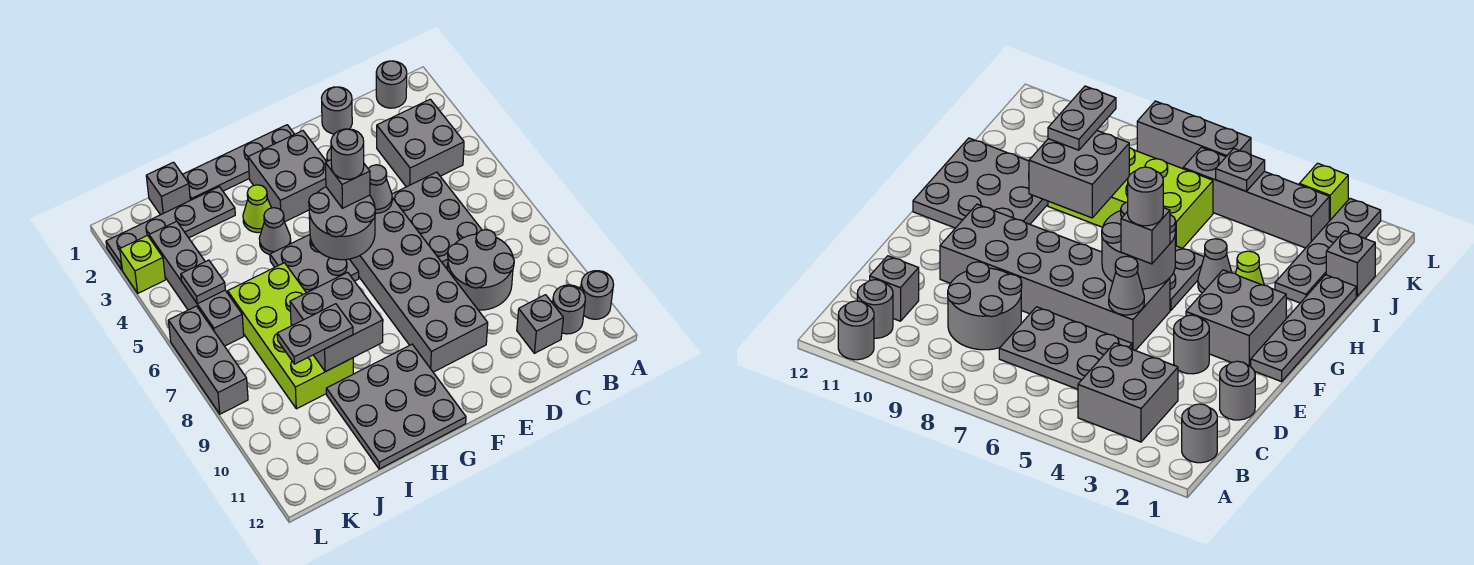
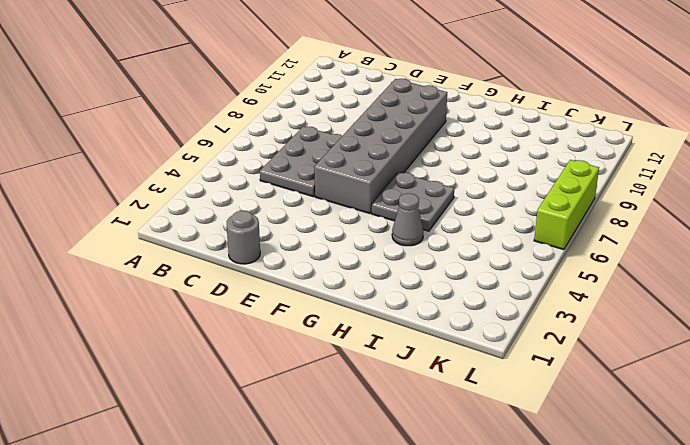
lime brick L6:L8 level 1 -> grey brick L6:L8 level 1
none -> grey round brick A11 level 1
none -> grey round brick B1 level 1
none -> grey brick B3:C4 level 1

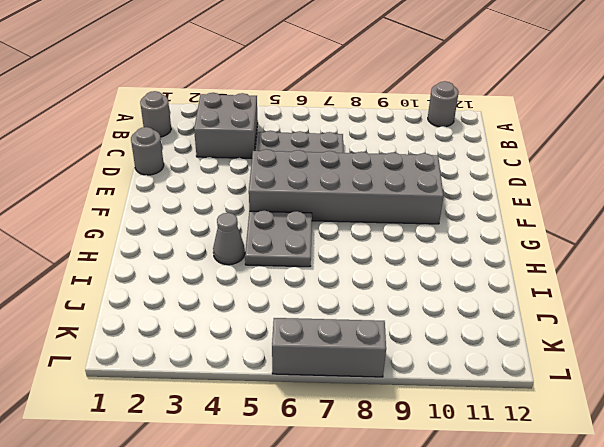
none -> grey round brick B11 level 1
none -> grey round brick C8:D9 level 1
none -> grey brick C11 level 1

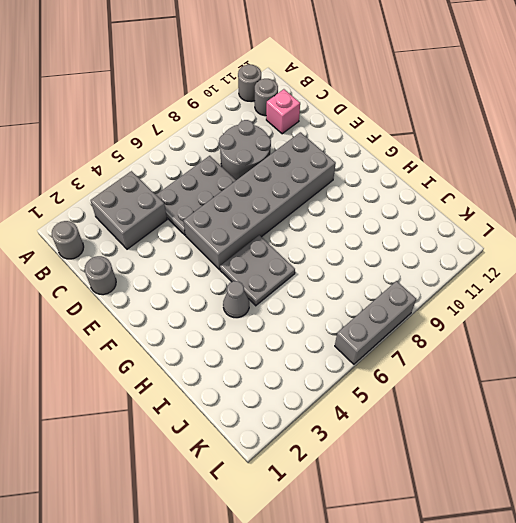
pink brick C11 level 1 -> grey brick C11 level 1
none -> grey round brick E3 level 1
none -> grey plate F1:I1 level 1
none -> grey brick F2:G3 level 1

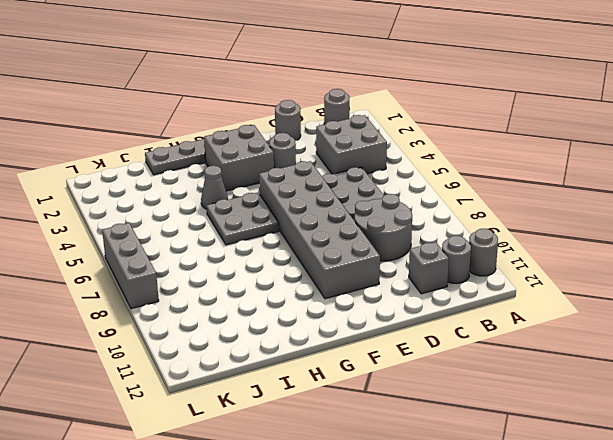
none -> grey plate G10:I12 level 1
none -> lime cone H3 level 1
none -> grey plate I2:L2 level 1

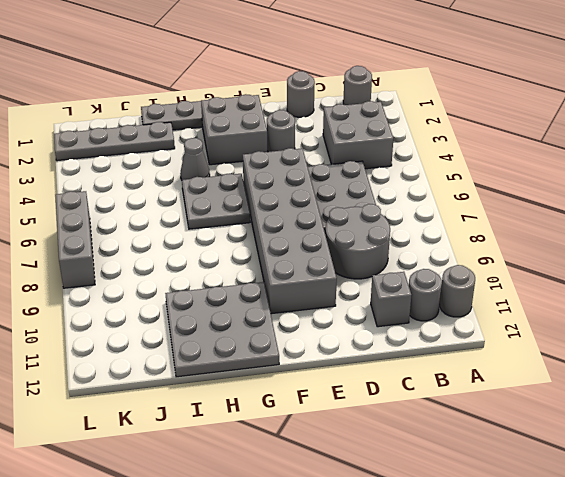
none -> lime cone H3 level 1
none -> lime brick I6:J9 level 1
none -> grey brick J1 level 1

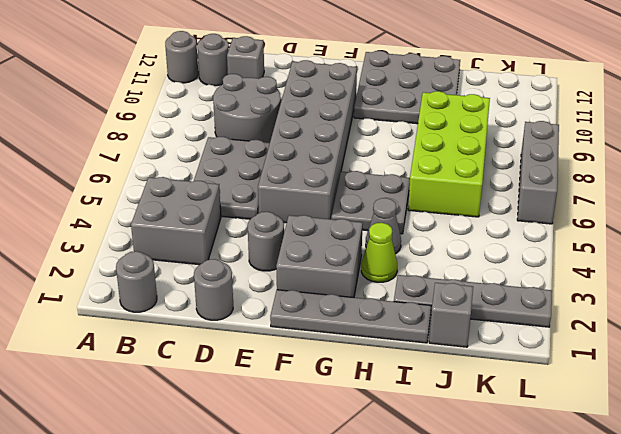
none -> grey brick K3:K6 level 1
none -> lime brick L3 level 1
none -> grey cone E5 level 2

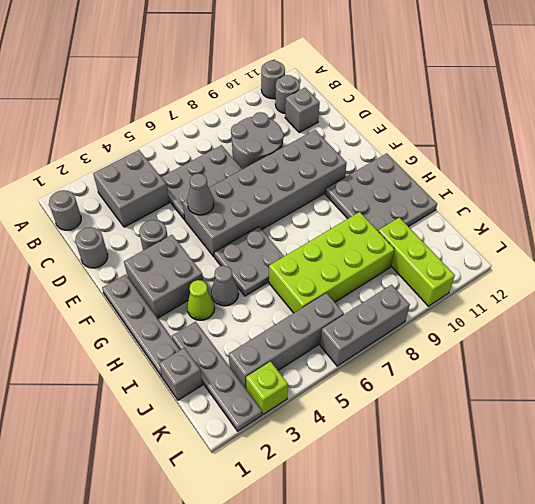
lime brick J10:L10 level 1 -> none
none -> grey round brick F5:G6 level 2
none -> grey brick H8:I9 level 2
none -> grey plate K5 level 2

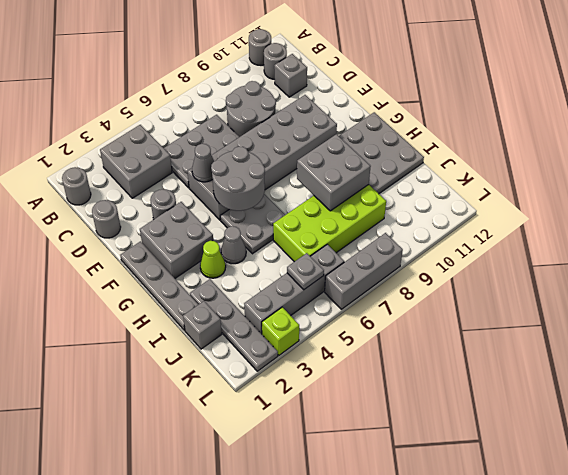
none -> grey brick F5 level 3
none -> grey plate I9:J9 level 3
none -> grey round brick F5 level 4

